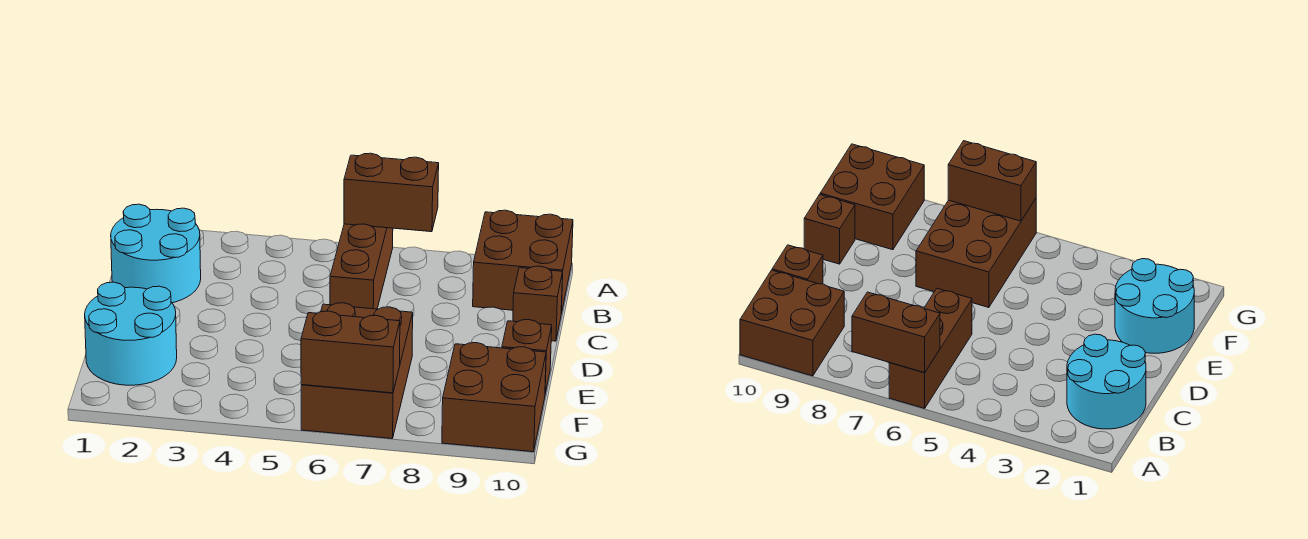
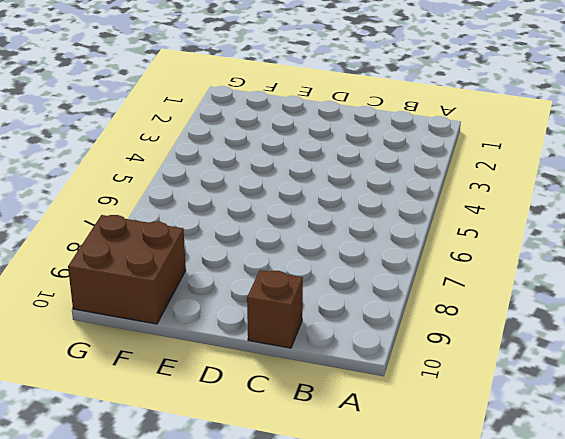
none -> brown brick A6:C6 level 1
none -> brown brick A9:B10 level 1

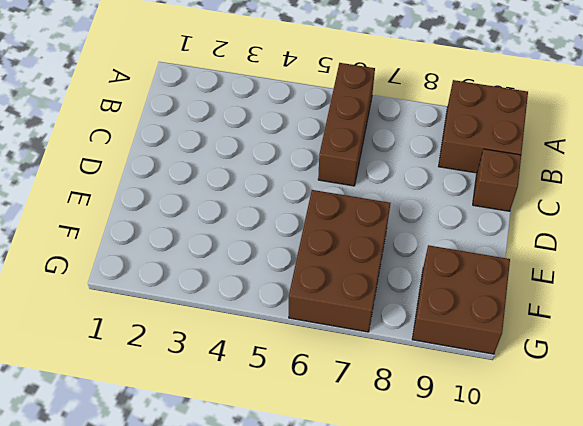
none -> cyan round brick B1:C2 level 1
none -> cyan round brick E1:F2 level 1

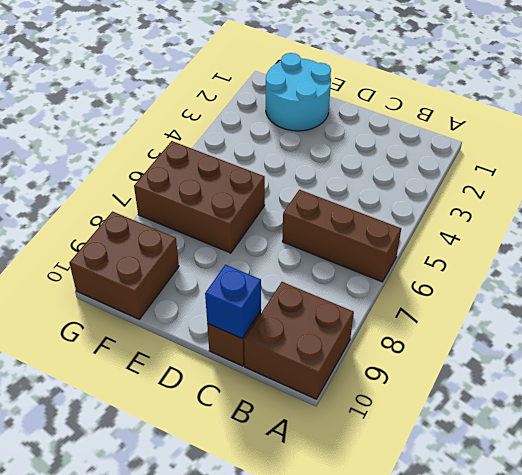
blue brick C10 level 2 -> none
none -> cyan round brick B1:C2 level 1
none -> brown brick E10 level 1

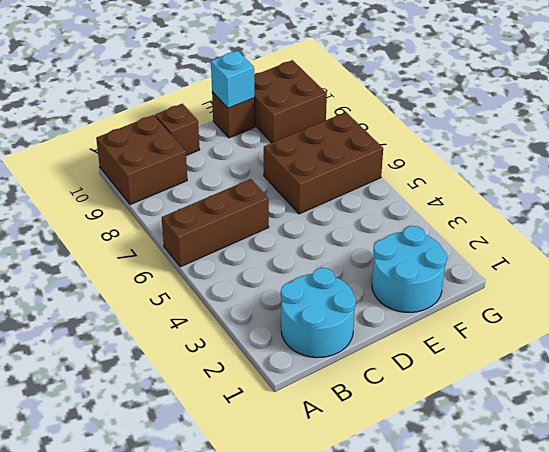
cyan brick E10 level 2 -> none
none -> brown brick A6:A7 level 2
none -> brown brick G6:G7 level 2

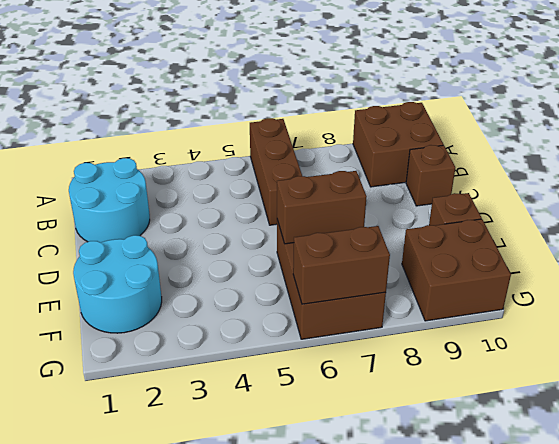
brown brick E6:E7 level 2 -> brown brick A6:A7 level 2

